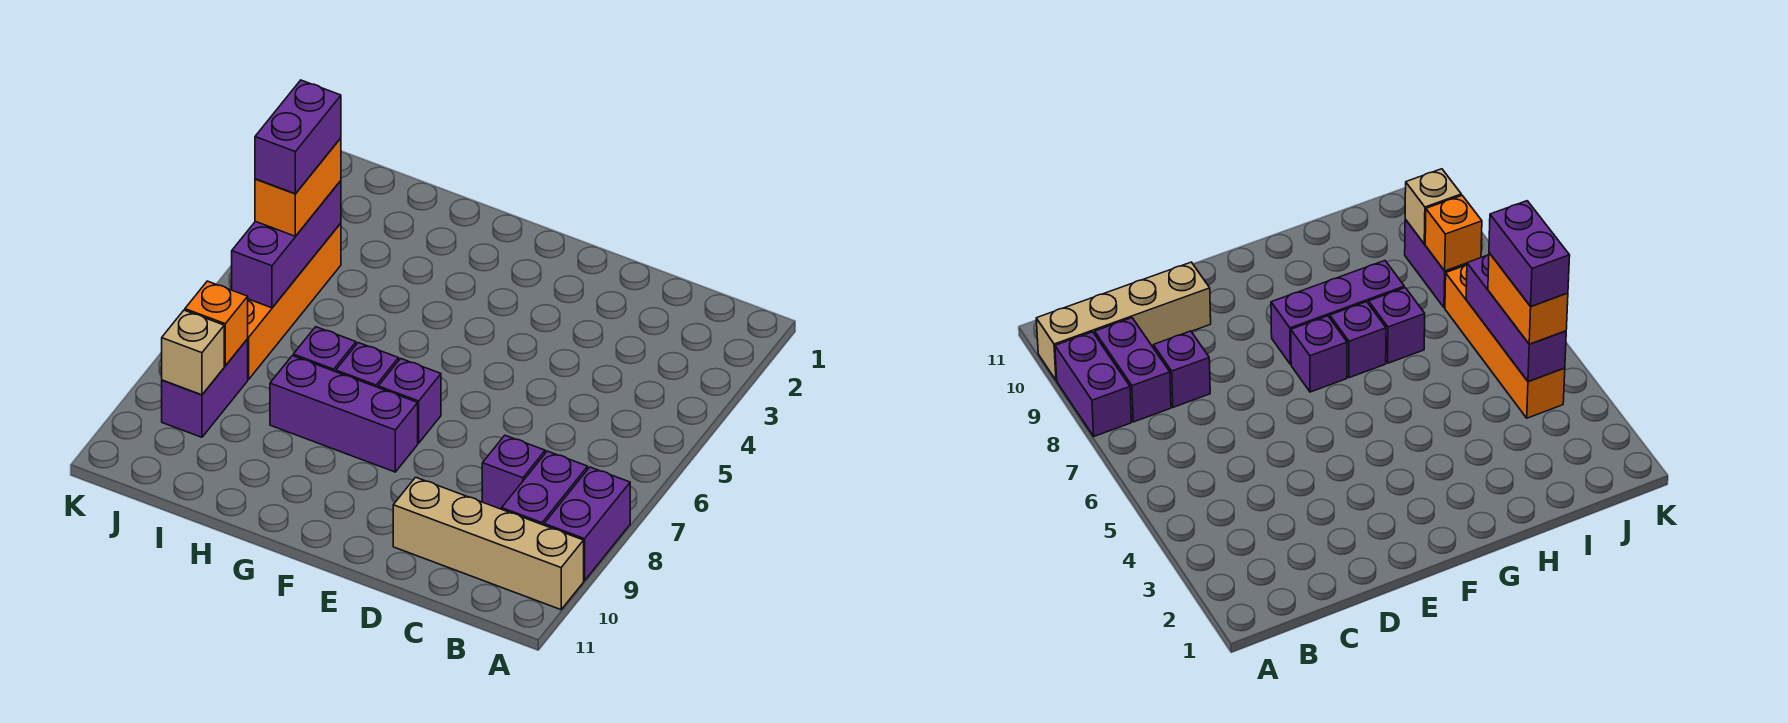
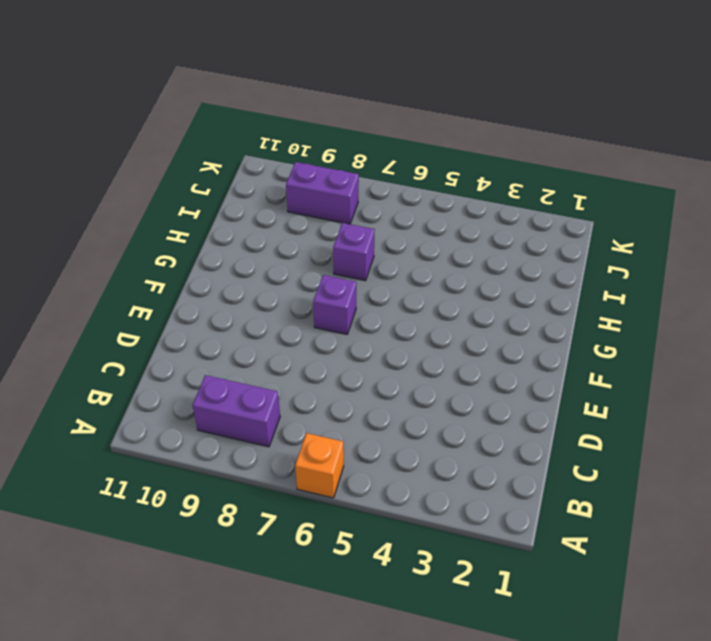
orange brick A6 level 1 -> orange brick J8 level 2
none -> purple brick A8:A9 level 1
none -> tan brick A10:D10 level 1
none -> purple brick C8 level 1

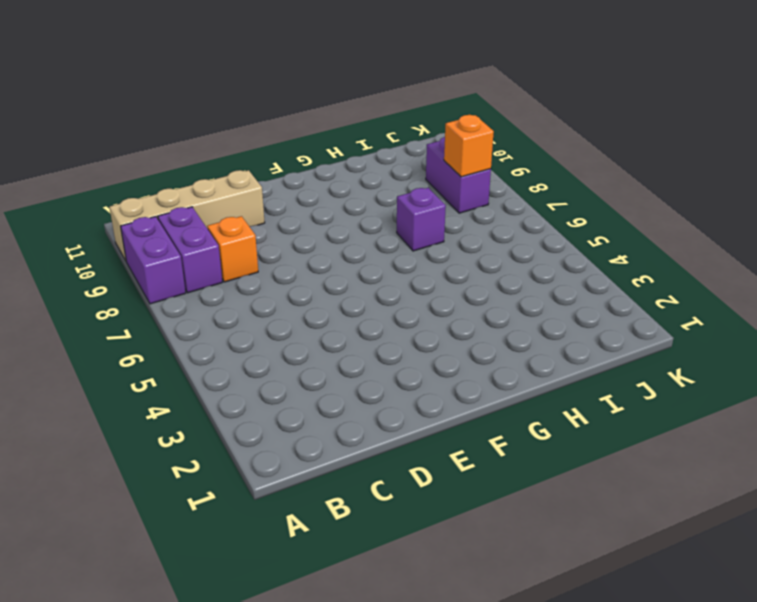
orange brick C8 level 1 -> purple brick C8 level 1
none -> purple brick F7 level 1
none -> purple brick F8:H8 level 1
none -> purple brick G7 level 1

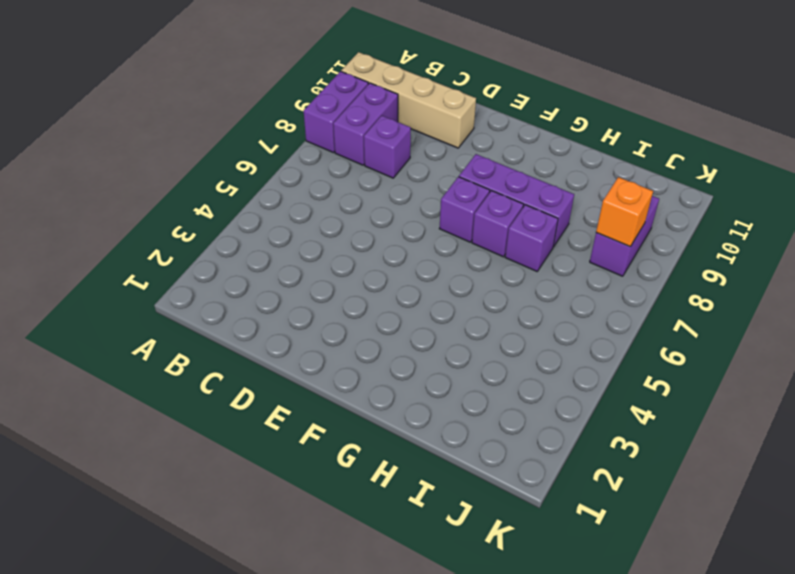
none -> orange brick J4:J7 level 1
none -> purple brick J4:J6 level 2
none -> tan brick J9 level 2

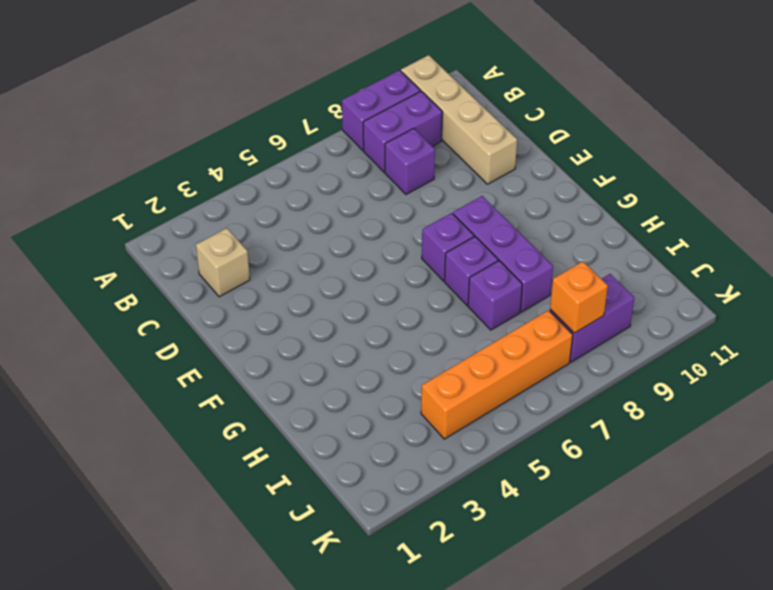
tan brick C2 level 1 -> tan brick J9 level 2
none -> purple brick J4:J6 level 2
none -> orange brick J4:J5 level 3
none -> purple brick J4:J5 level 4

